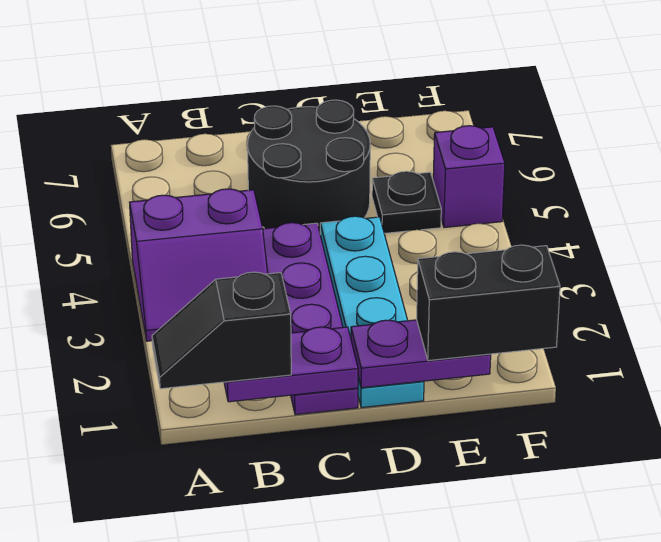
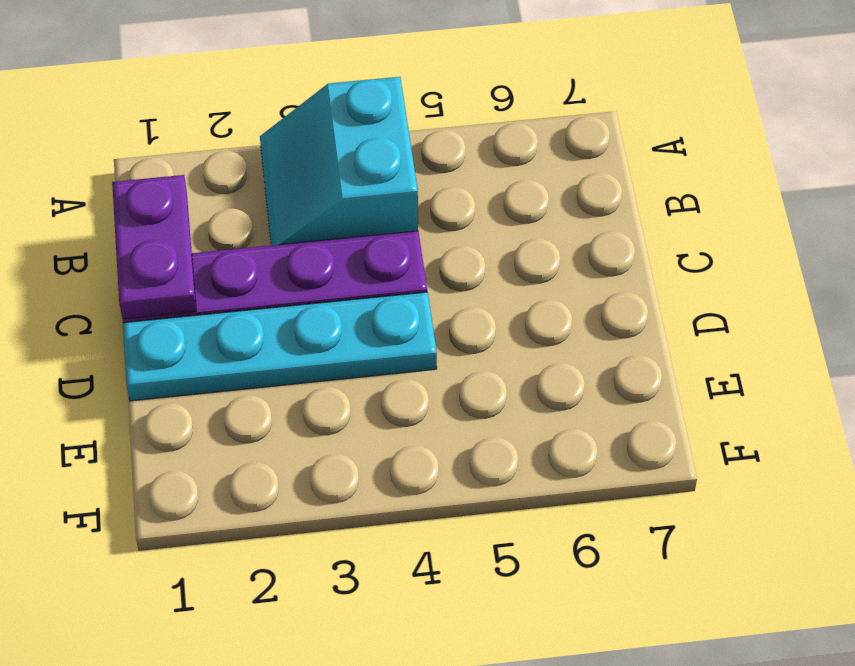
cyan slope A3:B4 level 1 top 4 -> purple slope A3:B4 level 1 top 4
none -> black round brick C5:D6 level 1
none -> black plate E5 level 1

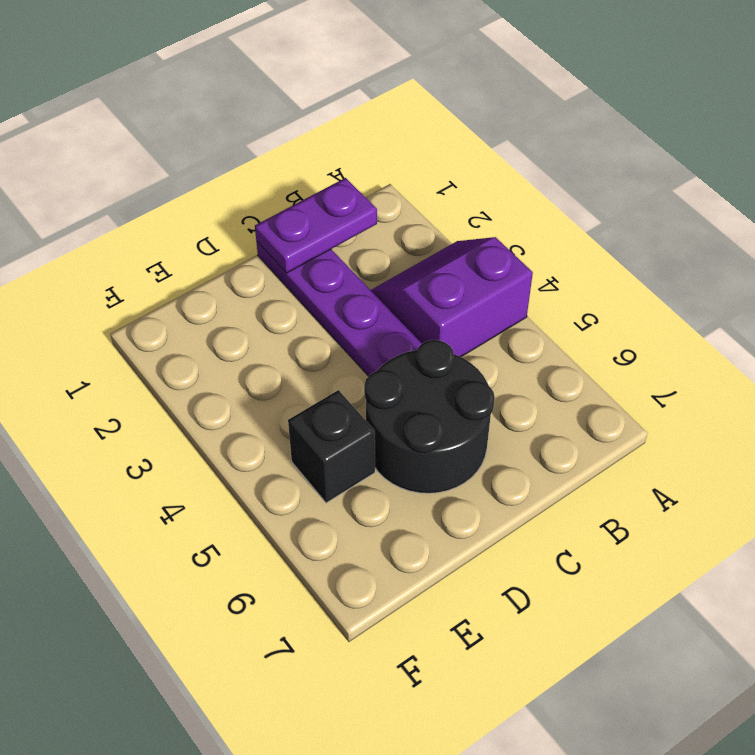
black brick E5 level 1 -> black plate E5 level 1
none -> cyan plate D1:D4 level 1
none -> purple brick F5 level 1

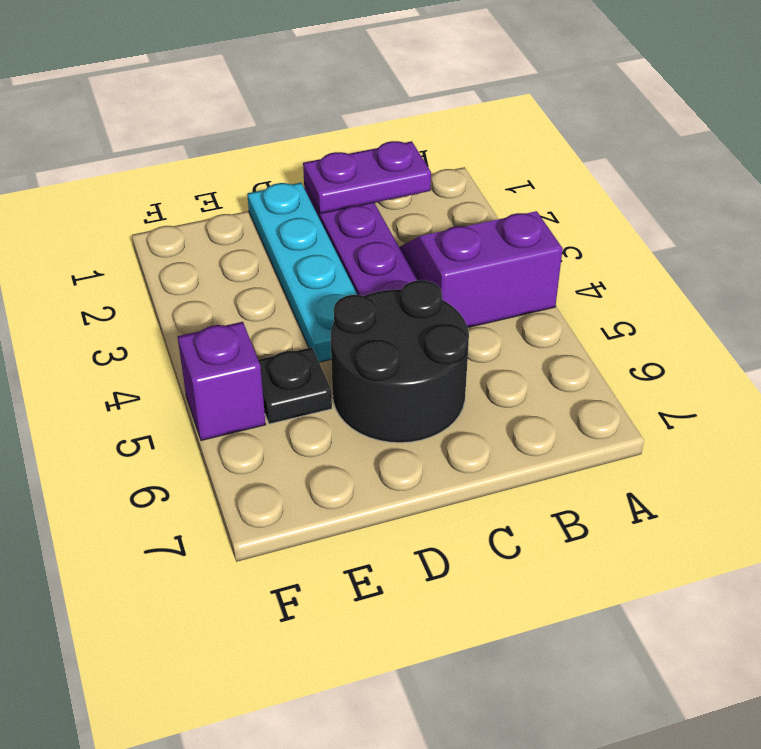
none -> purple plate D1:E1 level 2
none -> black slope A1:B1 level 3 top B

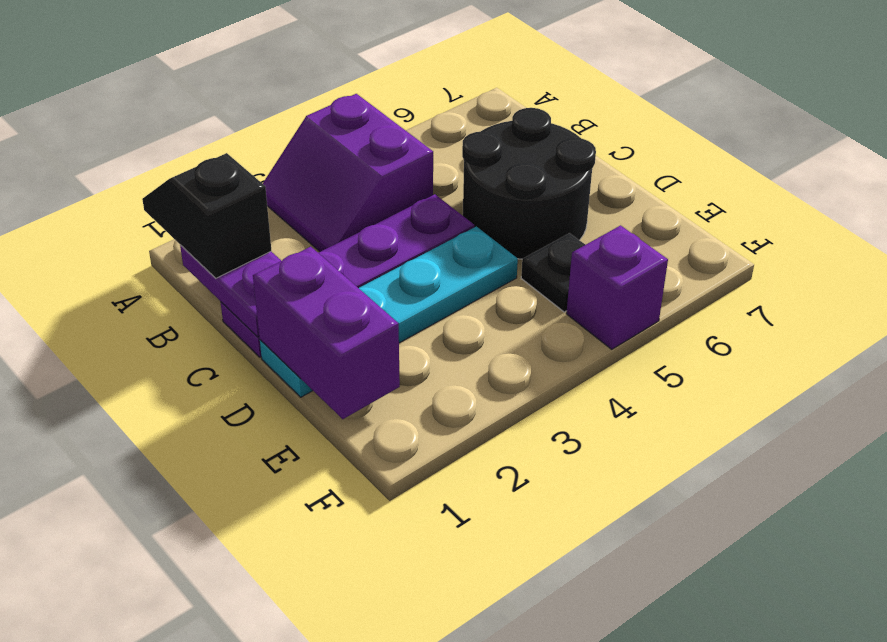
purple brick D1:E1 level 2 -> purple plate D1:E1 level 2
none -> black brick E1:F1 level 3

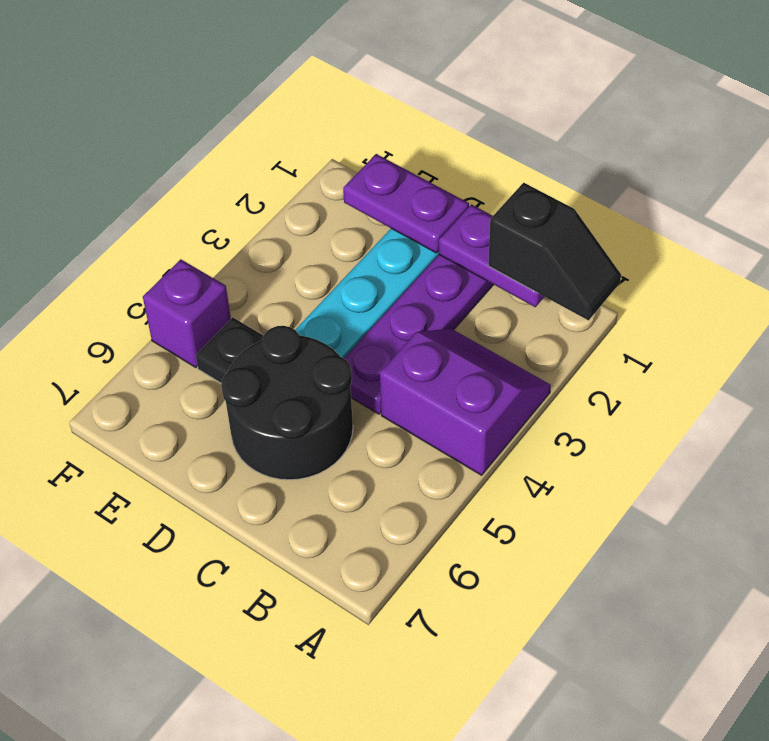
none -> black brick E1:F1 level 3

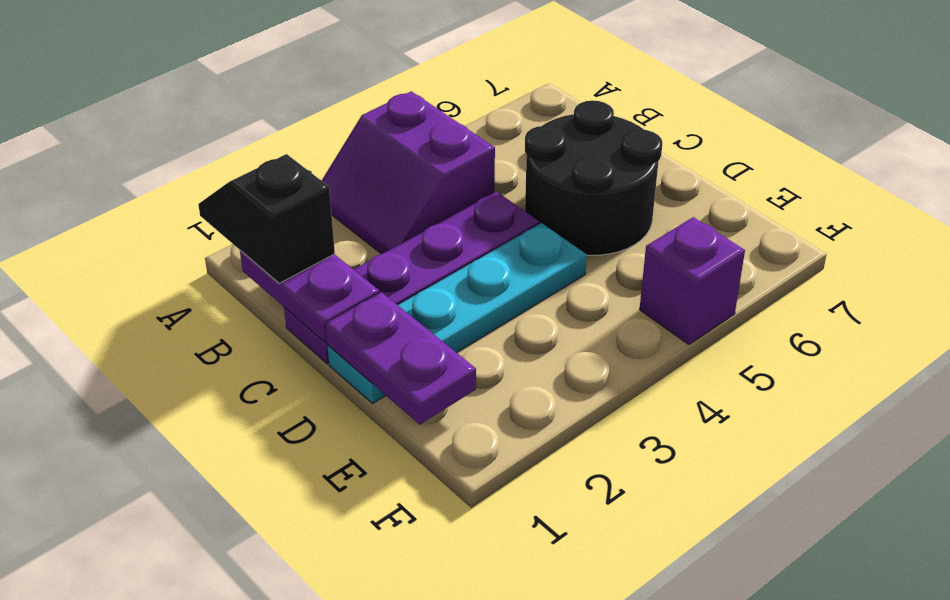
none -> black plate E5 level 1
none -> black brick E1:F1 level 3

